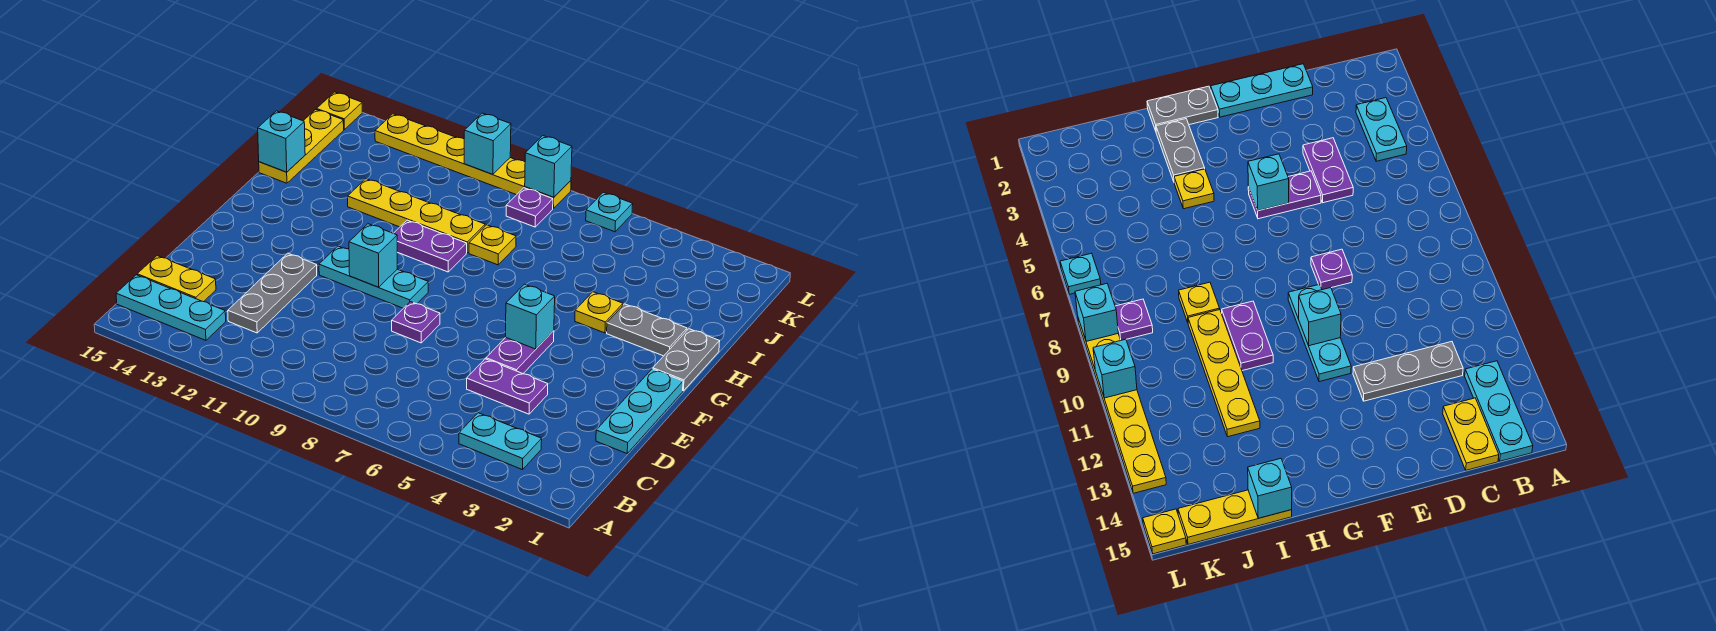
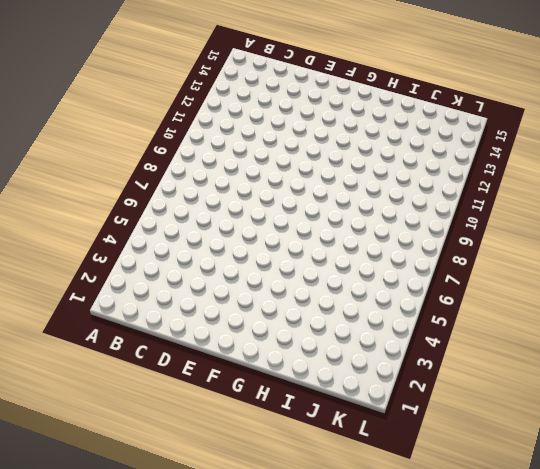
none -> cyan plate B3:B4 level 1
none -> cyan plate B13:B15 level 1
none -> grey plate C12:E12 level 1

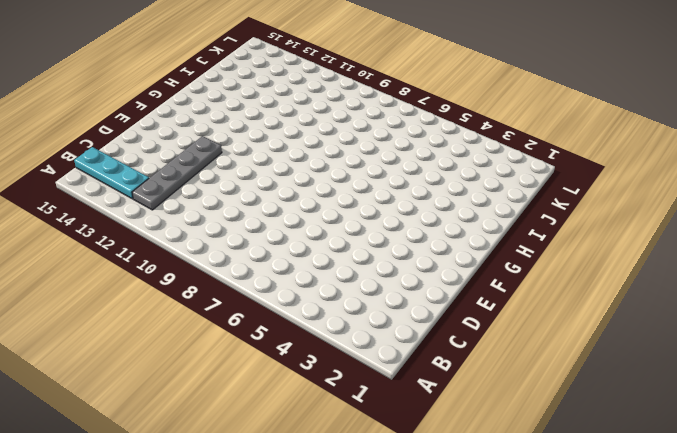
grey plate B12:E12 level 1 -> grey plate C12:E12 level 1
none -> cyan plate B3:B4 level 1
none -> yellow plate C14:C15 level 1
none -> cyan plate D1:F1 level 1

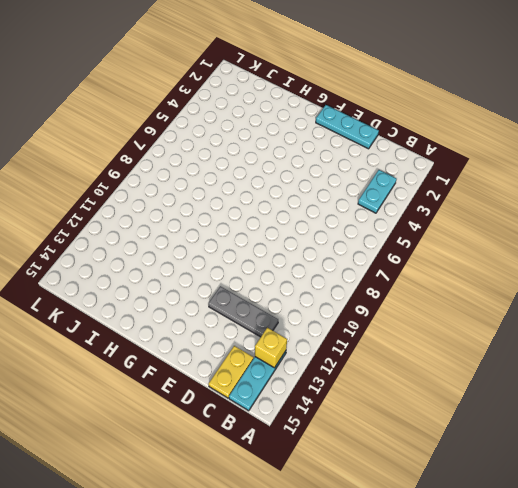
yellow brick B13 level 2 -> none
none -> purple plate D4:D5 level 1
none -> purple plate E5:F5 level 1
none -> purple plate E8 level 1

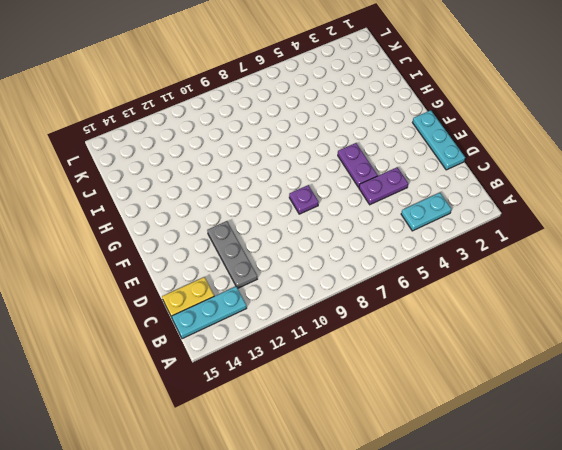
none -> cyan plate F9:F11 level 1
none -> grey plate G1:H1 level 1
none -> grey plate H2:H3 level 1

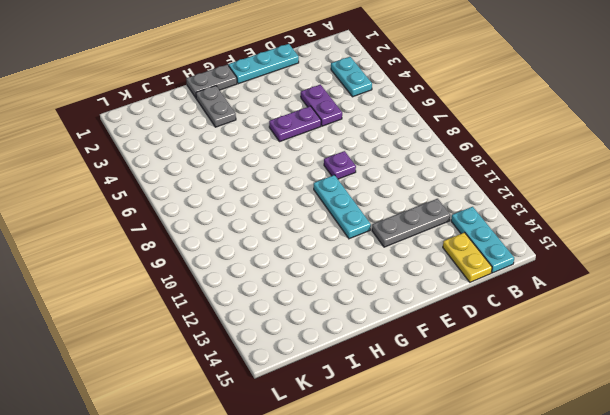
none -> yellow plate H4 level 1
none -> purple plate H9:H10 level 1
none -> yellow plate I8 level 1

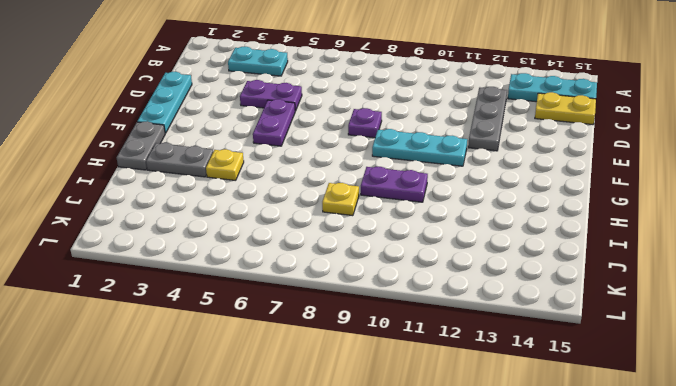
none -> yellow plate I9:I12 level 1
none -> yellow plate I15:K15 level 1
none -> purple plate K8 level 1

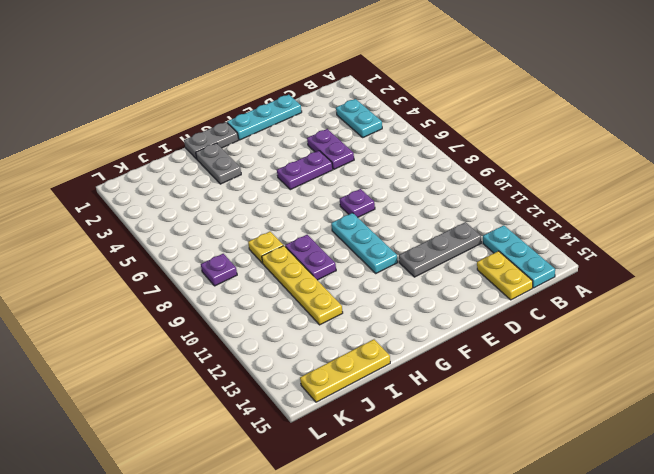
none -> yellow plate H4 level 1
none -> cyan plate L6 level 1
none -> yellow plate L8:L13 level 1

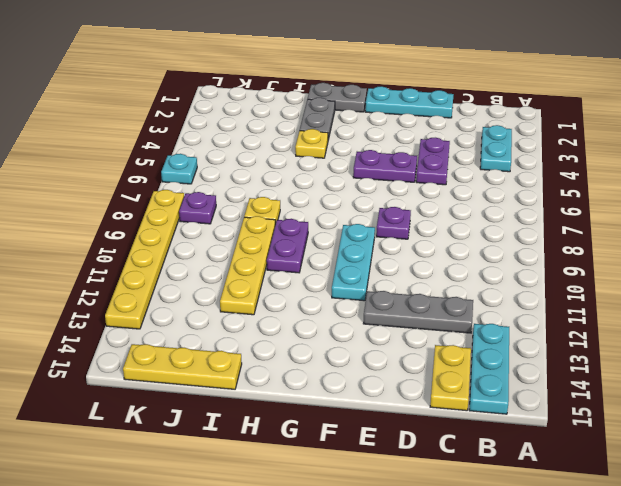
none -> yellow plate L15 level 1
none -> cyan brick F5 level 2
none -> cyan brick F10 level 2

